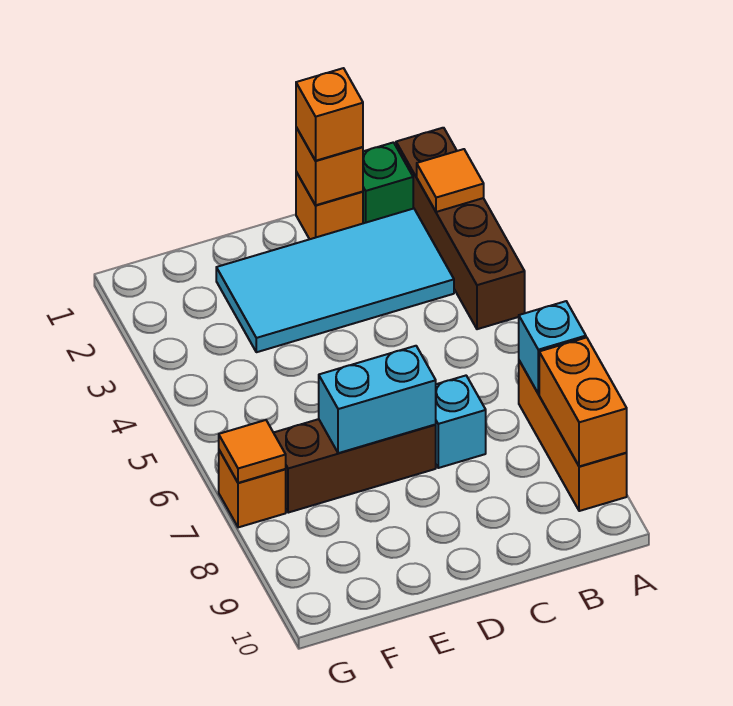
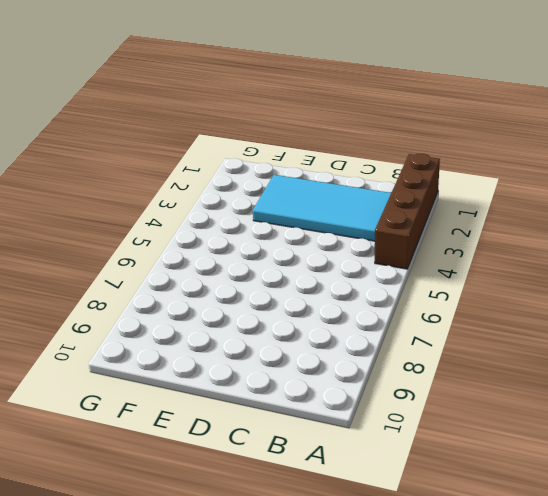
none -> orange brick A7:A9 level 1
none -> green brick B1 level 1
none -> orange brick C1 level 1

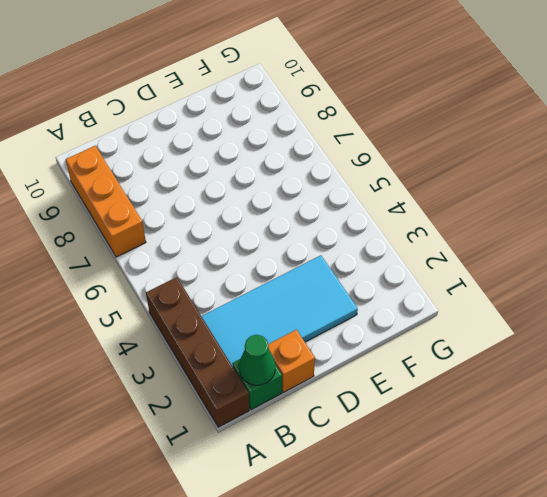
green cone B1 level 2 -> none
none -> cyan brick C7 level 1
none -> brown brick D7:F7 level 1
none -> orange brick G7 level 1

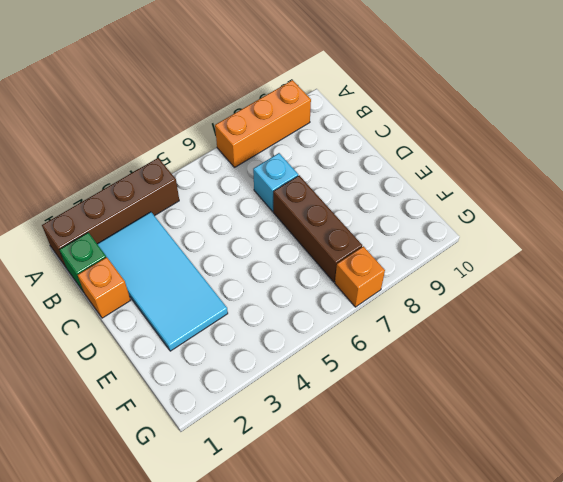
none -> orange tile A2 level 2
none -> cyan brick A7 level 2
none -> orange brick A8:A9 level 2

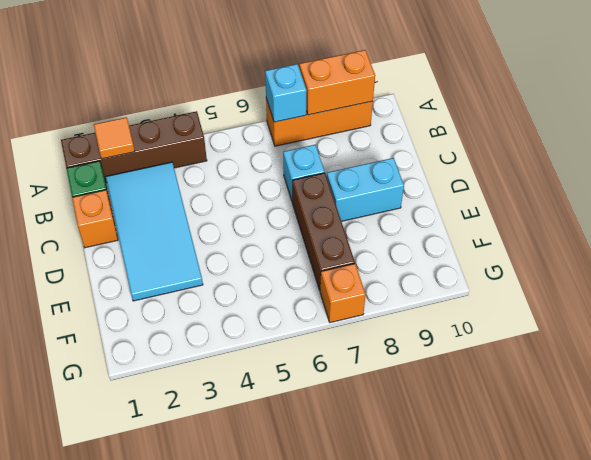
cyan brick D8:D9 level 1 -> cyan brick D7:E7 level 2
none -> orange brick C1 level 2
none -> orange tile G7 level 2
none -> orange brick C1 level 3

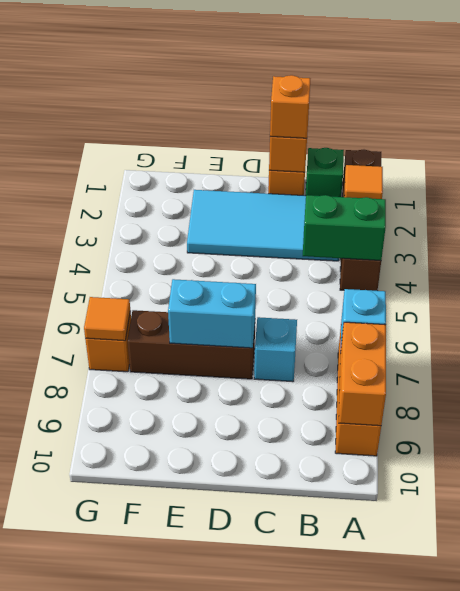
green brick A4:B4 level 2 -> none

